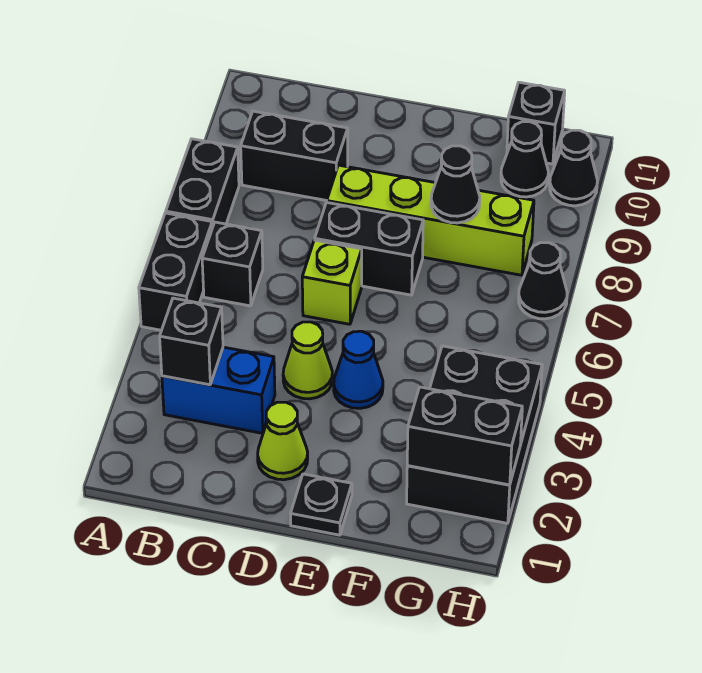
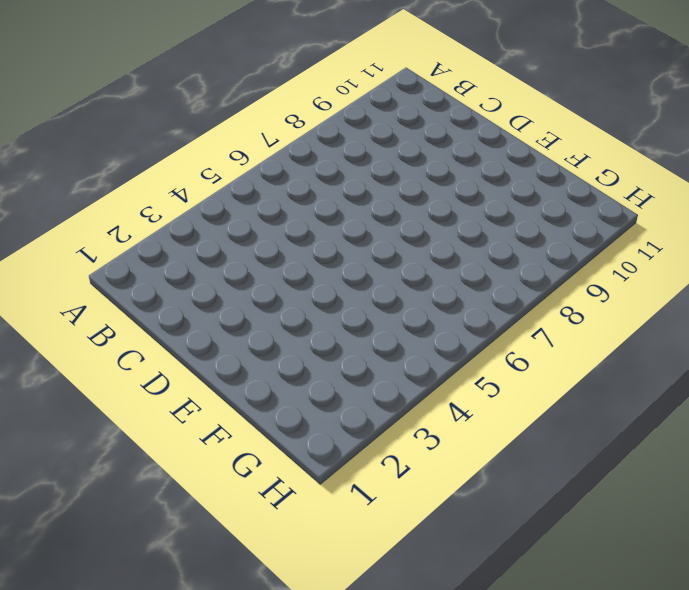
none -> black brick A5:A6 level 1
none -> black brick A7:A8 level 1
none -> blue brick B3:C3 level 1

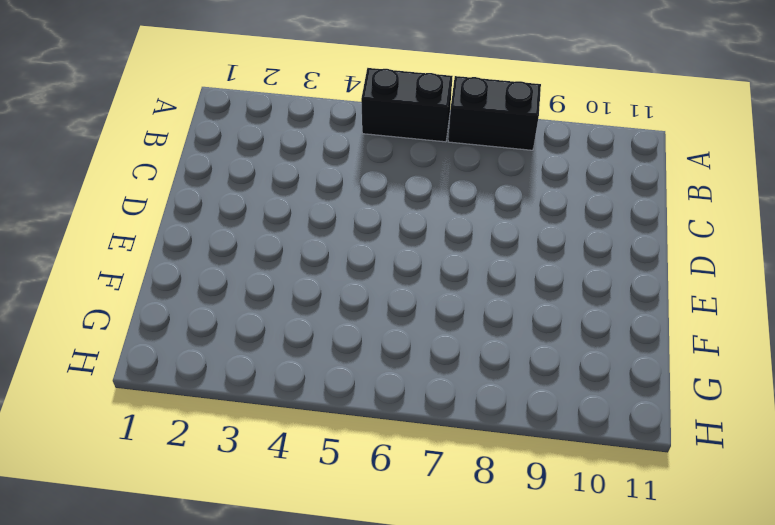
none -> blue brick B3:C3 level 1
none -> black brick B6 level 1
none -> black brick B9:C9 level 1

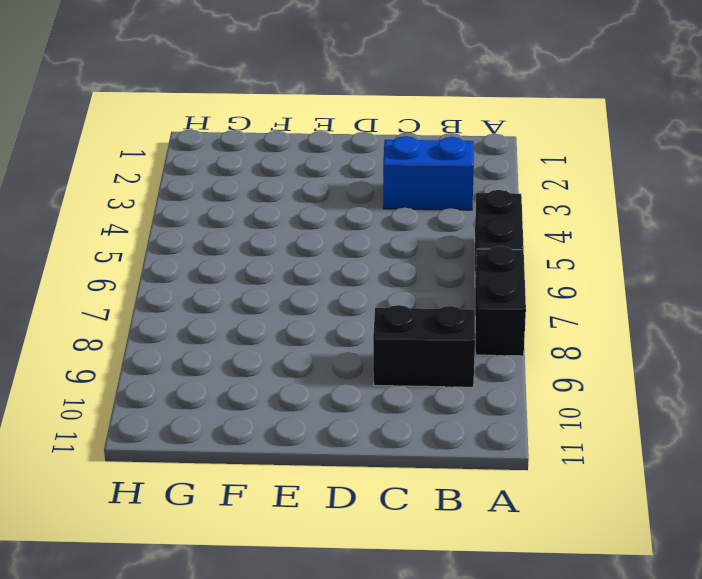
none -> black brick B6 level 1
none -> lime cone D2 level 1
none -> lime cone D4 level 1

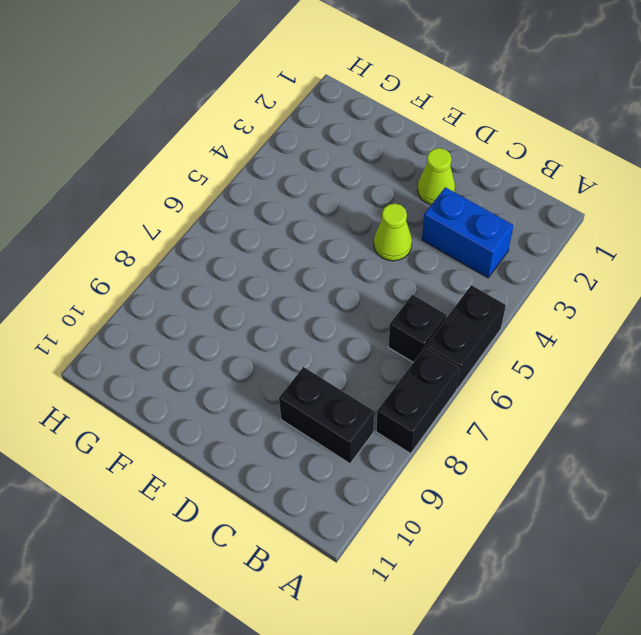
none -> lime brick D6 level 1
none -> black brick D7:E7 level 1
none -> lime brick D8:G8 level 1

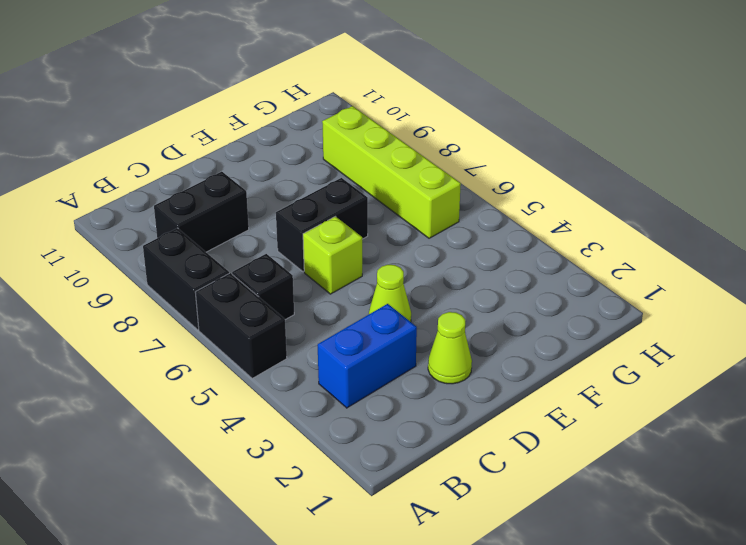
lime brick G6:G9 level 1 -> lime brick D8:G8 level 1
none -> black plate E1 level 1
none -> blue cone E4 level 1
none -> black brick G2:H4 level 1

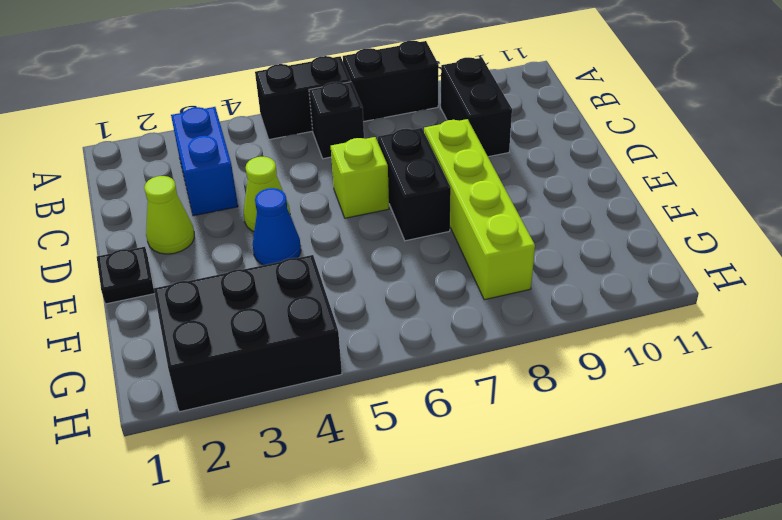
none -> black cone G10 level 1
none -> black brick G11 level 1
none -> black cone H7 level 1

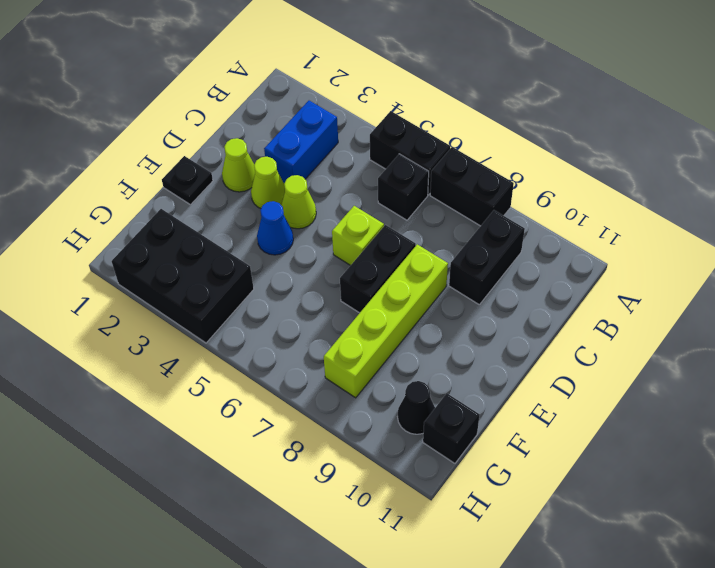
lime cone D3 level 1 -> none
none -> black cone H7 level 1
none -> black cone H10 level 1
none -> black brick B3 level 2

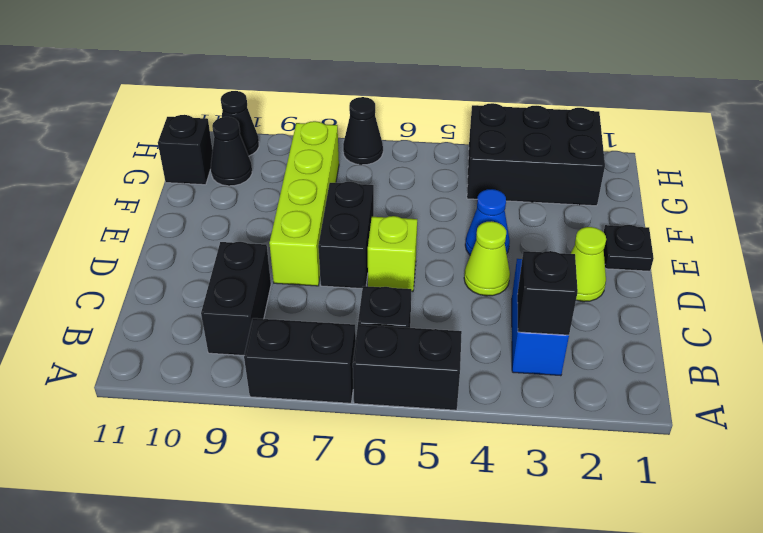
none -> black cone F8 level 2
none -> black brick G2:H2 level 2

